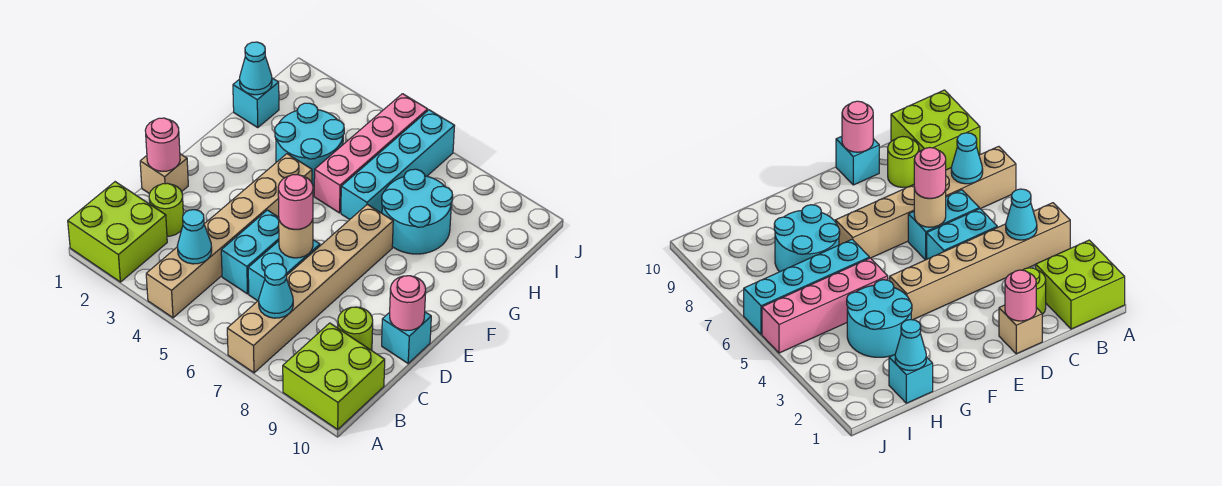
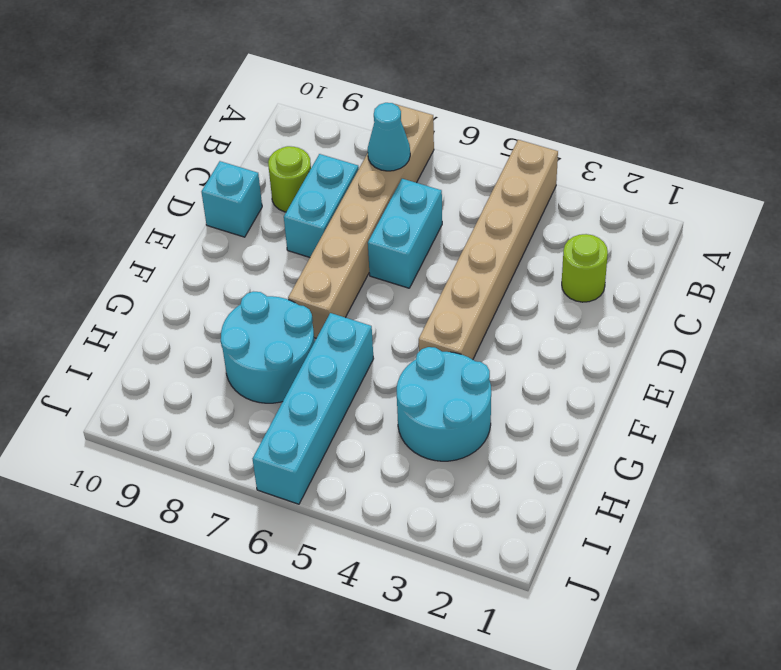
cyan brick C8:D8 level 1 -> cyan brick C5:D5 level 1
none -> lime brick A1:B2 level 1
none -> lime brick A9:B10 level 1
none -> tan brick D1 level 1

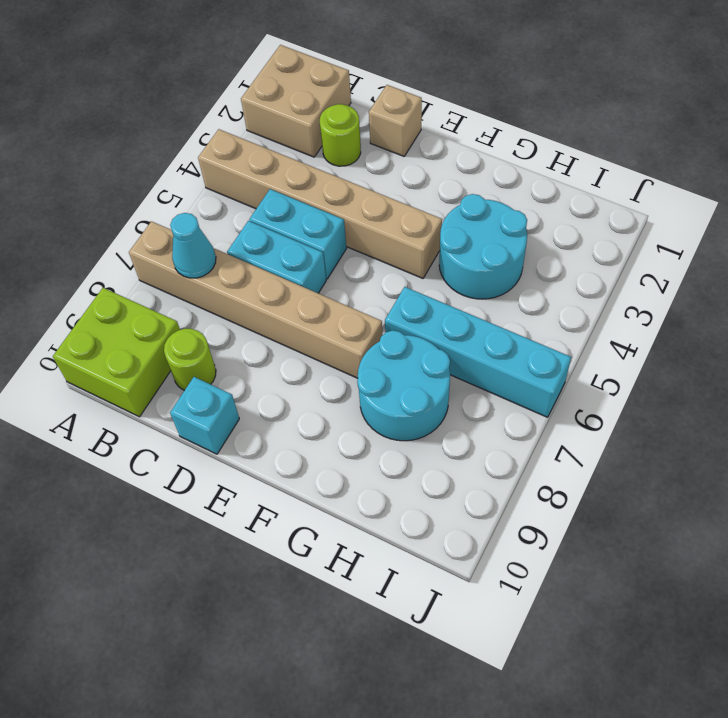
tan brick A1:B2 level 1 -> lime brick A1:B2 level 1
none -> pink brick G5:J5 level 1
none -> cyan brick H1 level 1
none -> cyan cone B4 level 2

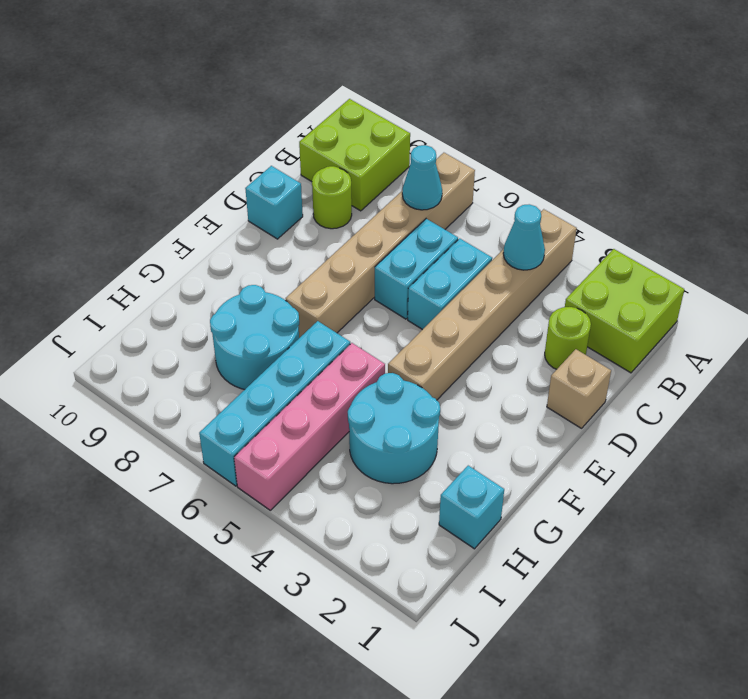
none -> pink round brick D1 level 2
none -> tan round brick D6 level 2
none -> pink round brick D10 level 2

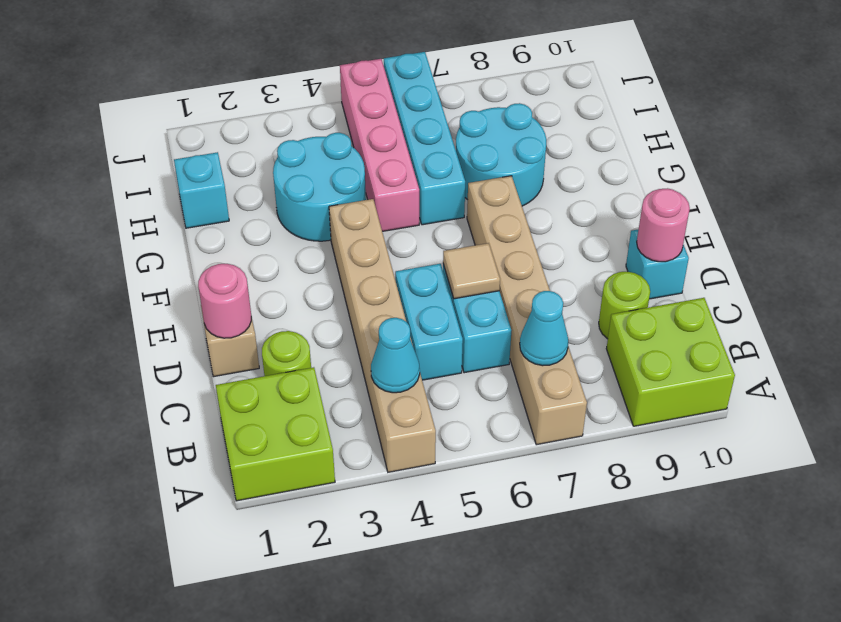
tan tile D6 level 2 -> tan round brick D6 level 2
none -> cyan cone H1 level 2
none -> pink round brick D6 level 3

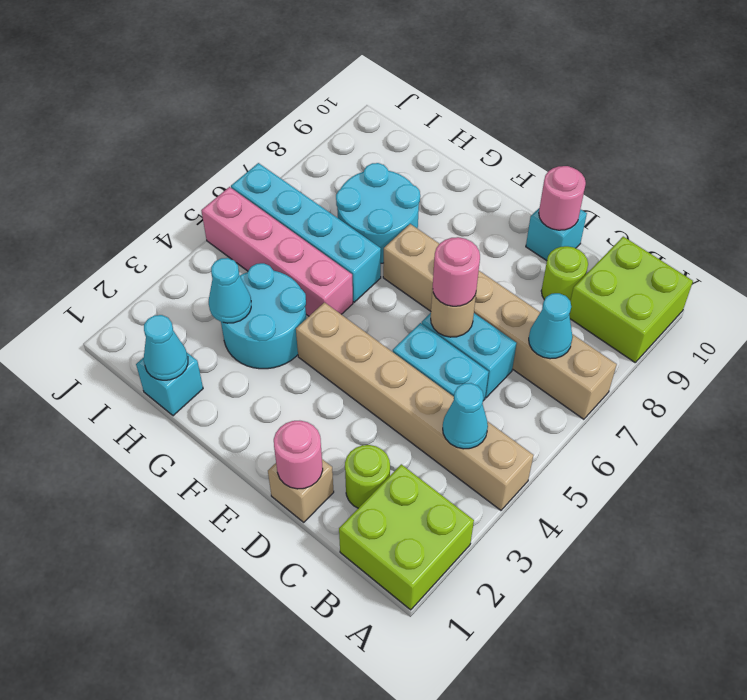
cyan cone H3 level 2 -> none

